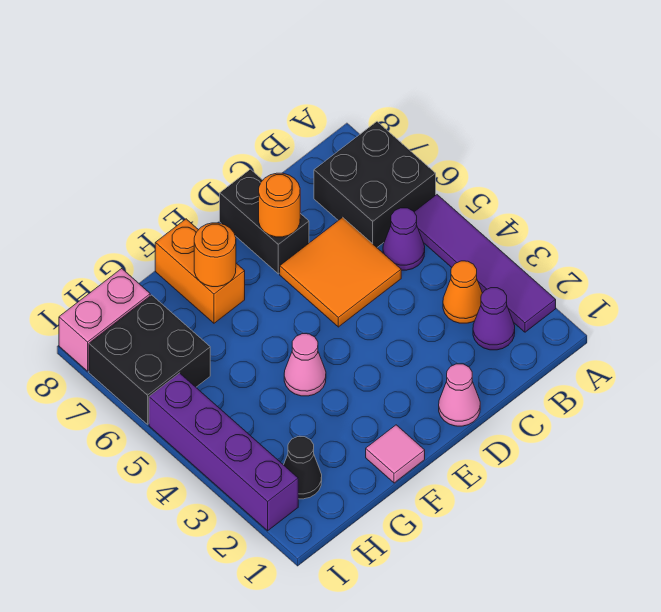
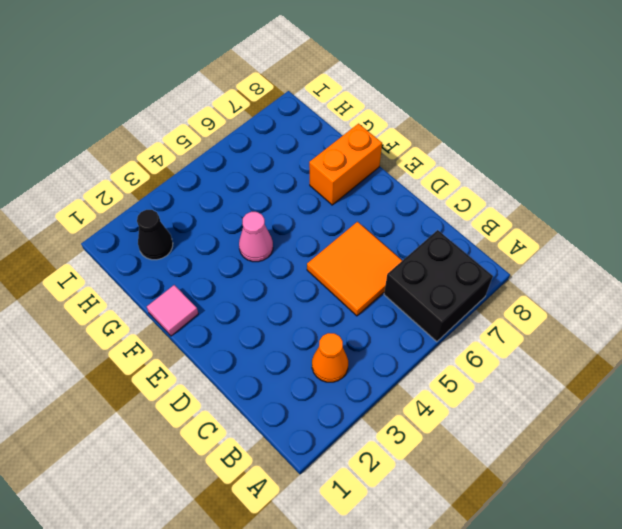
none -> purple tile A2:A5 level 1
none -> purple cone B2 level 1
none -> purple cone B5 level 1

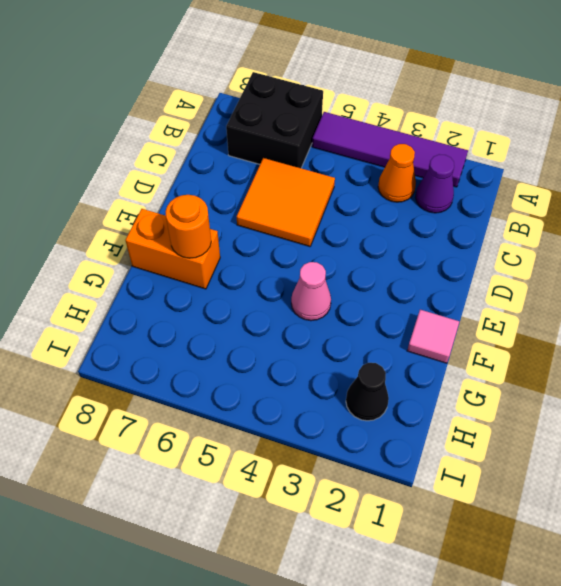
none -> purple cone B5 level 1
none -> pink cone D1 level 1
none -> black brick D7:D8 level 1

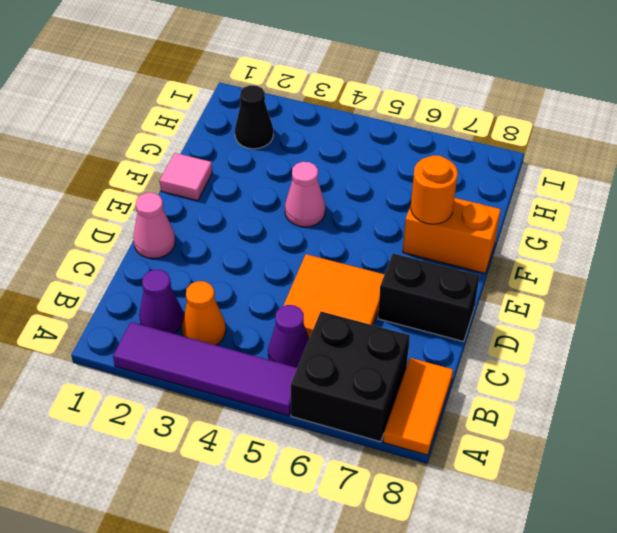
orange tile A8:B8 level 1 -> none
none -> black brick H6:I7 level 1
none -> pink brick H8:I8 level 1
none -> purple brick I2:I5 level 1

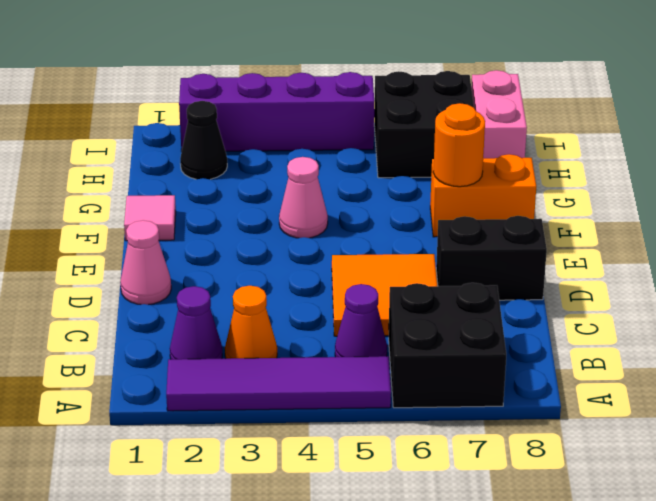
none -> orange round brick D7 level 2

